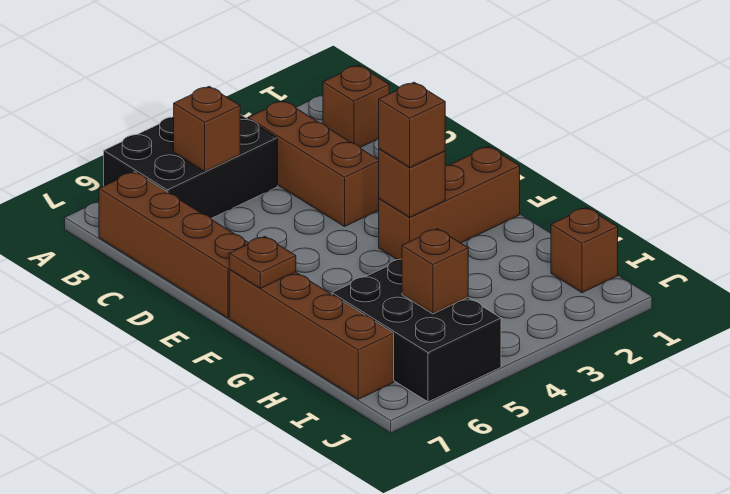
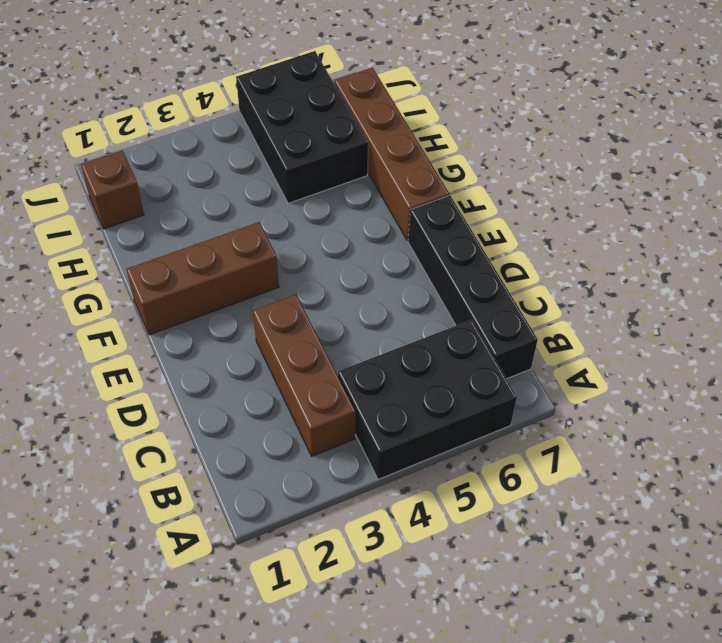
black brick B7:E7 level 1 -> brown brick B7:E7 level 1
none -> brown brick B1 level 1
none -> brown brick B5 level 2
none -> brown brick F3 level 2

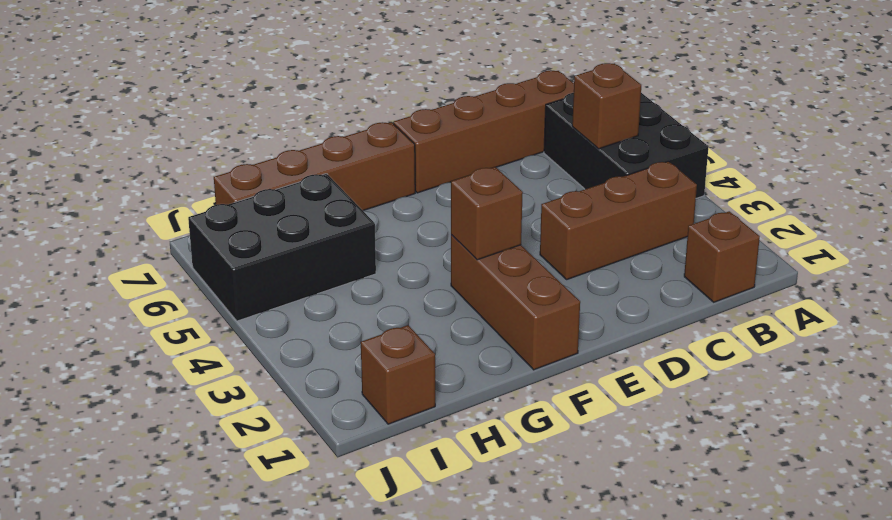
none -> brown plate F7 level 2
none -> brown brick I5 level 2
none -> brown brick F3 level 3

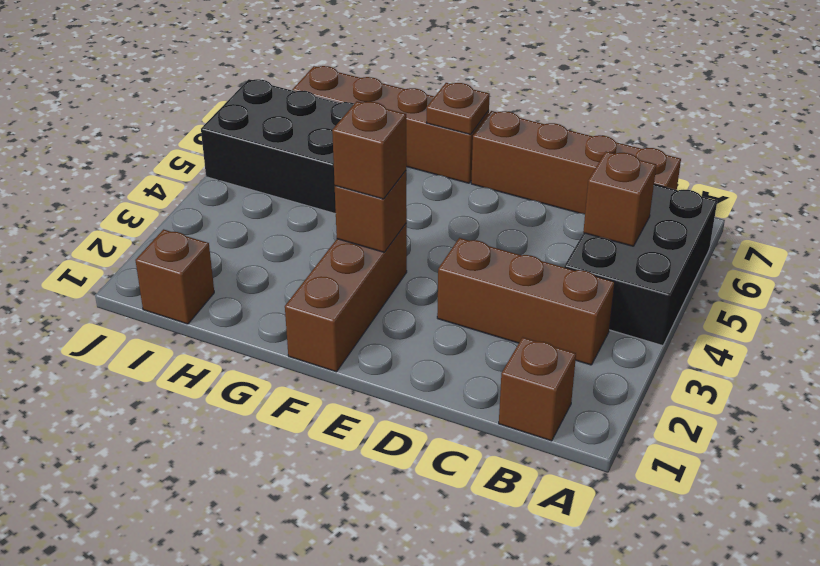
none -> brown brick I5 level 2

